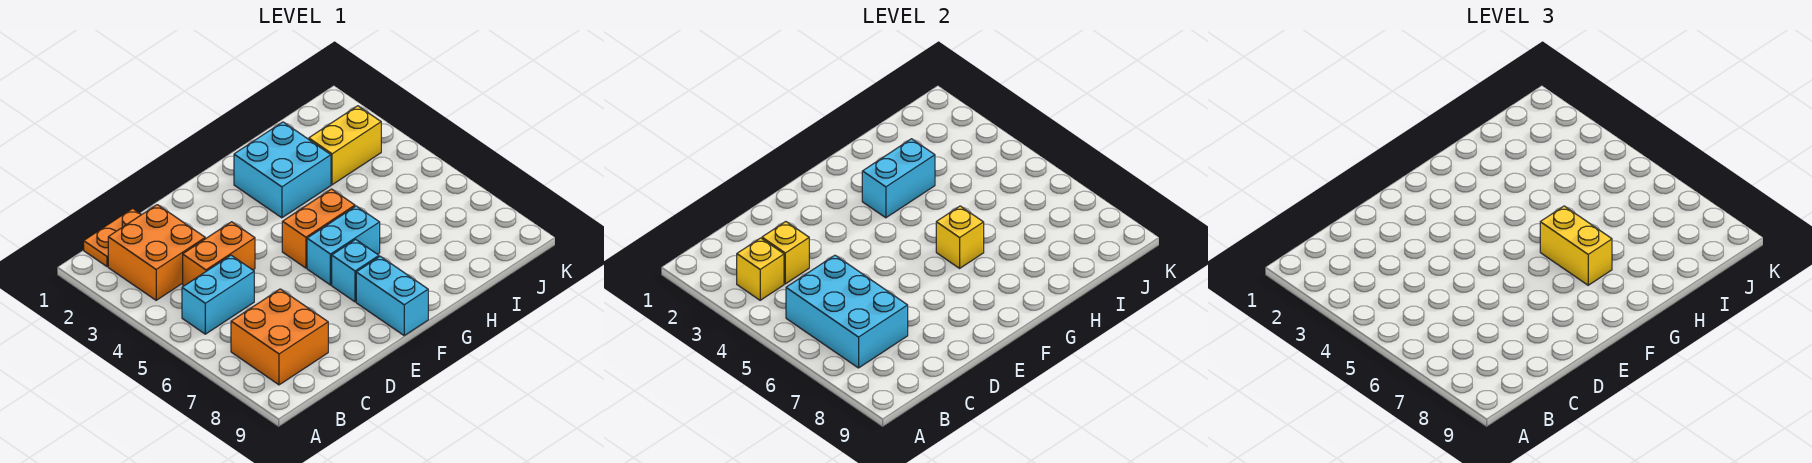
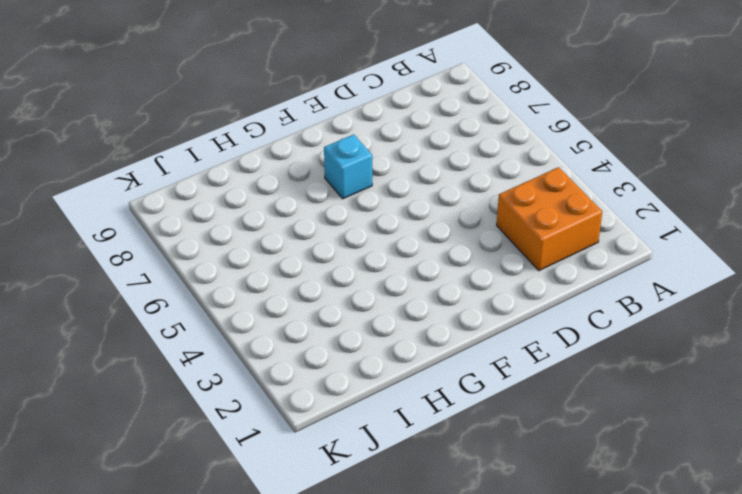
none -> orange plate B1:C1 level 1
none -> cyan brick B5:C5 level 1
none -> orange brick B7:C8 level 1

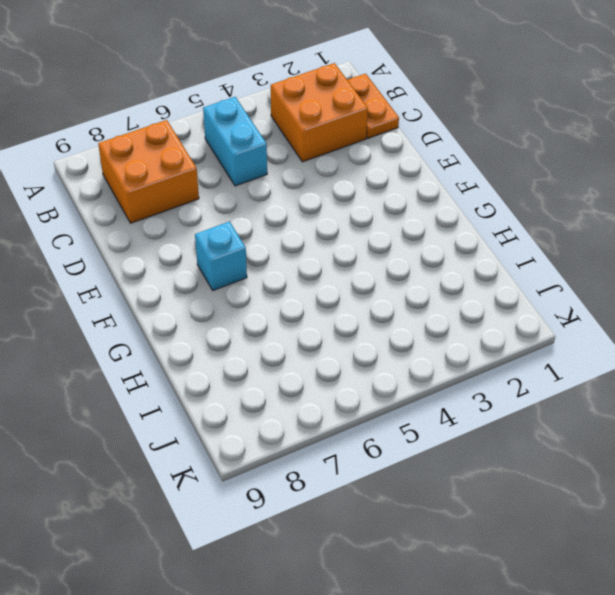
none -> orange brick C4:D4 level 1
none -> orange brick F5:G5 level 1
none -> cyan brick F6:G6 level 1

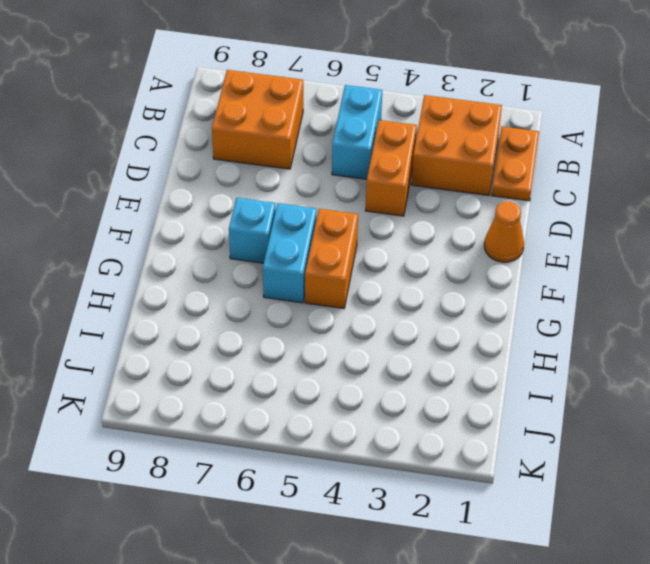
orange cone E1 level 1 -> none
none -> cyan brick F8:F9 level 1
none -> cyan brick G2:H3 level 1
none -> yellow brick I3:J3 level 1

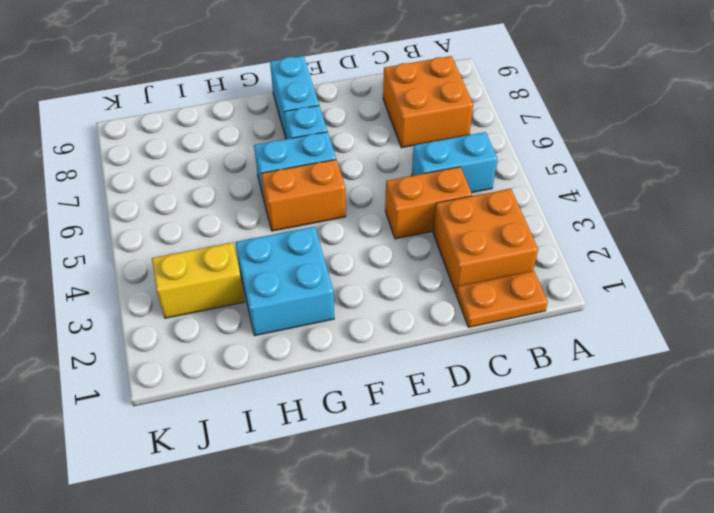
none -> yellow brick B3 level 2
none -> cyan brick B5:C7 level 2
none -> yellow brick C3 level 2

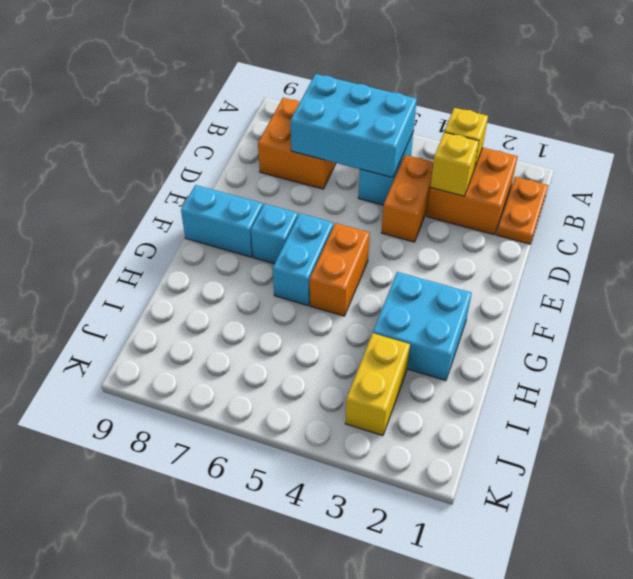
none -> cyan brick G3:H3 level 2
none -> yellow brick G6 level 2
none -> yellow brick G6:G7 level 3

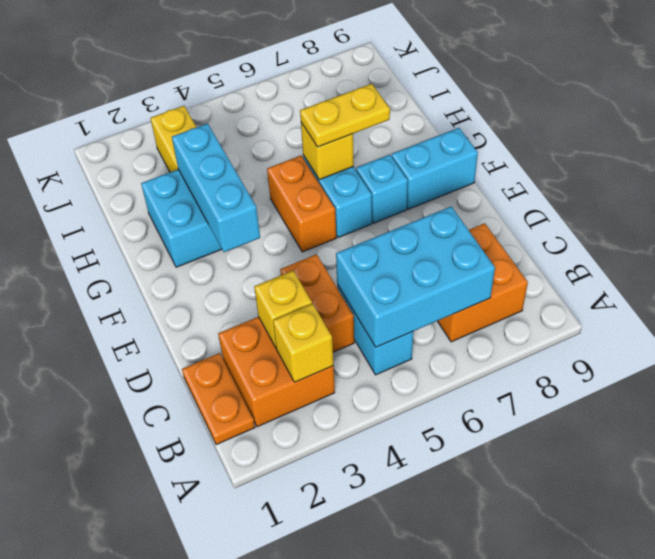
cyan brick F3:H3 level 2 -> cyan brick G3:H3 level 2
yellow plate G6:G7 level 3 -> yellow brick G6:G7 level 3

